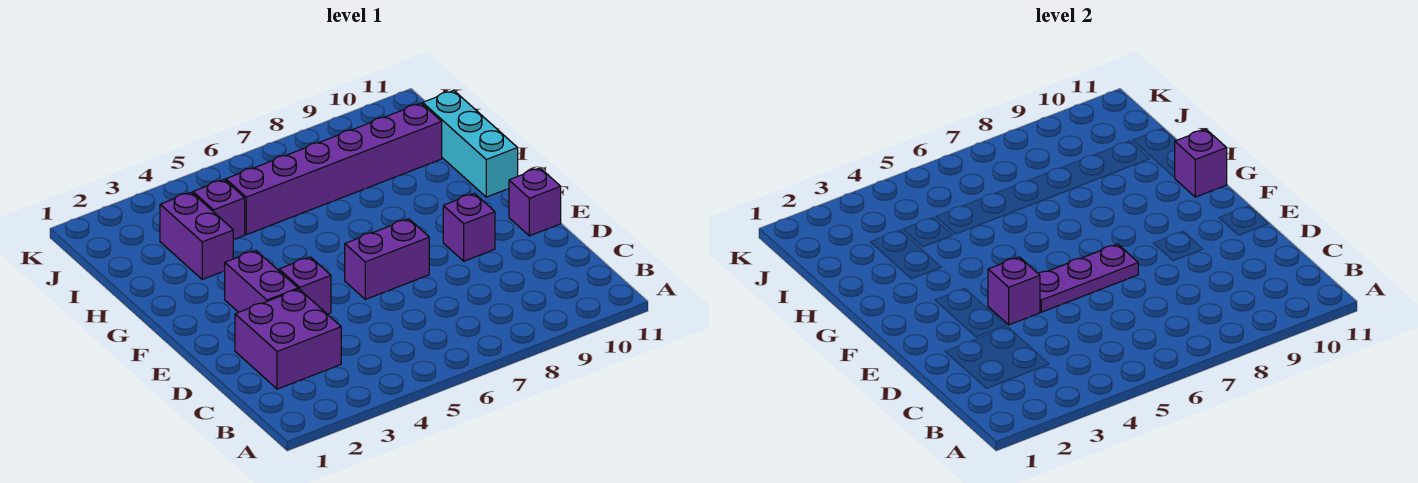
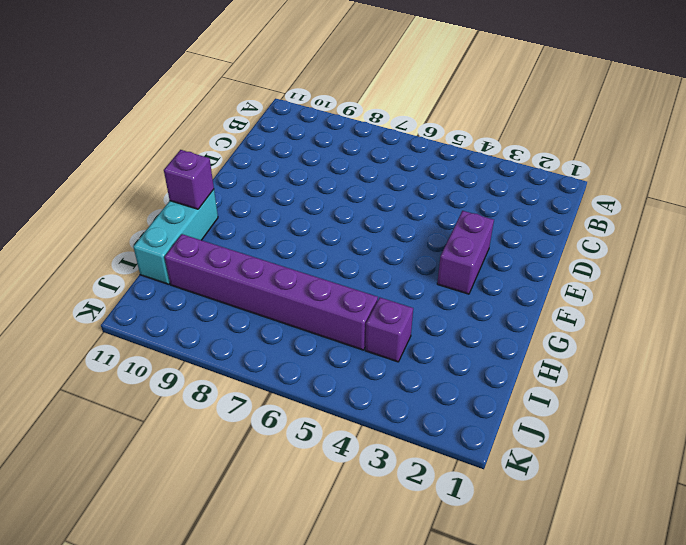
none -> purple brick C2:D3 level 1
none -> purple brick E4 level 1
none -> purple brick E6:E7 level 1

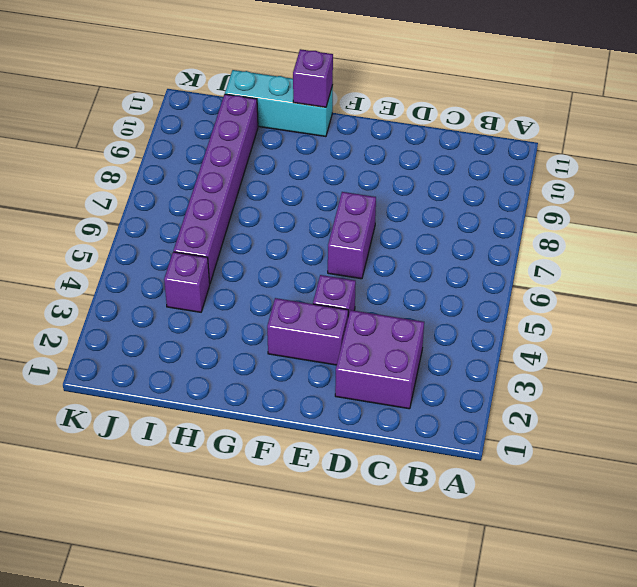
none -> purple brick E9 level 1
none -> purple brick E11 level 1
none -> purple brick H3:I3 level 1

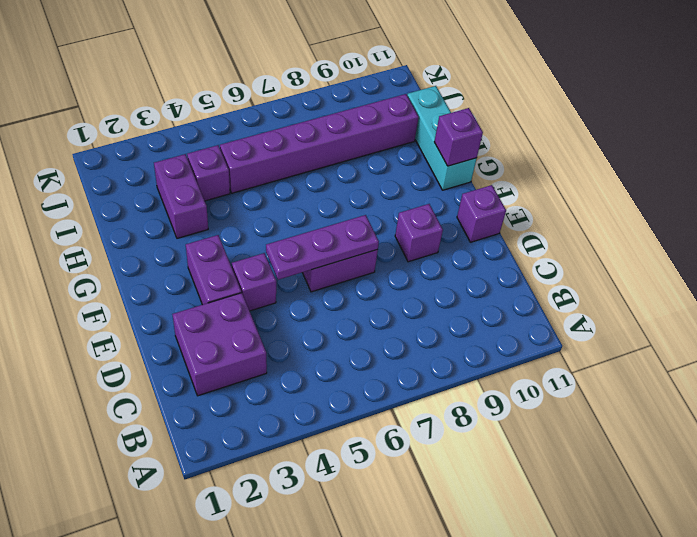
none -> purple brick E4 level 2

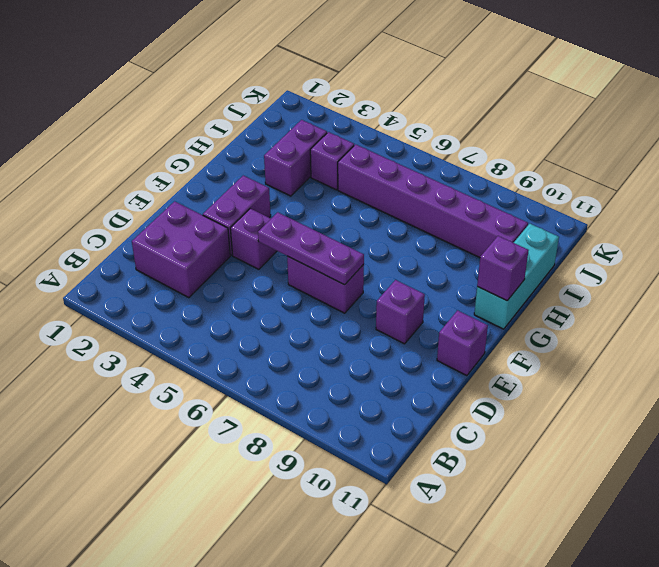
none -> purple brick E4 level 2

